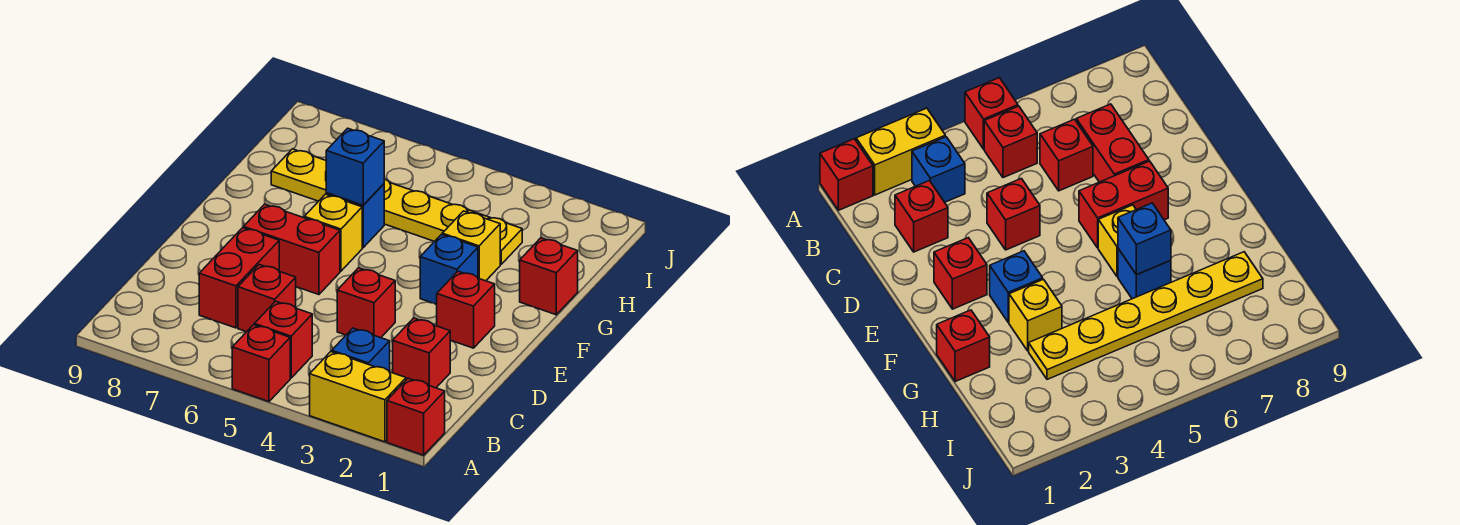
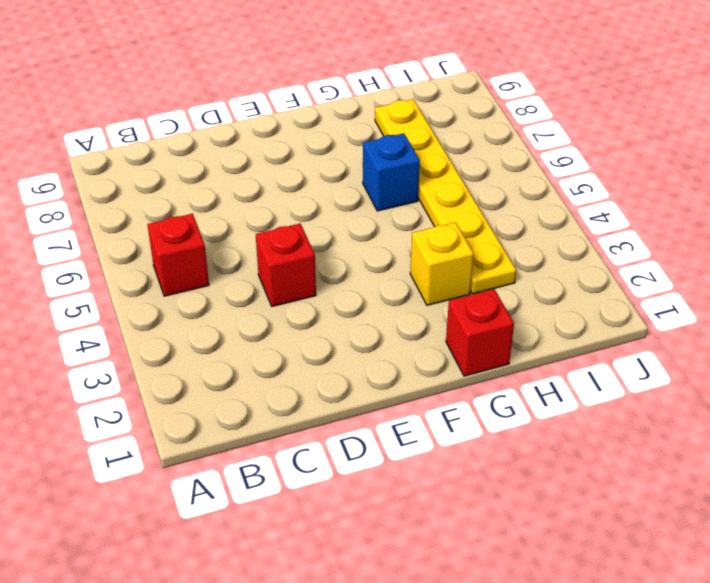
none -> red brick A1 level 1
none -> yellow brick A2:A3 level 1
none -> red brick A5 level 1

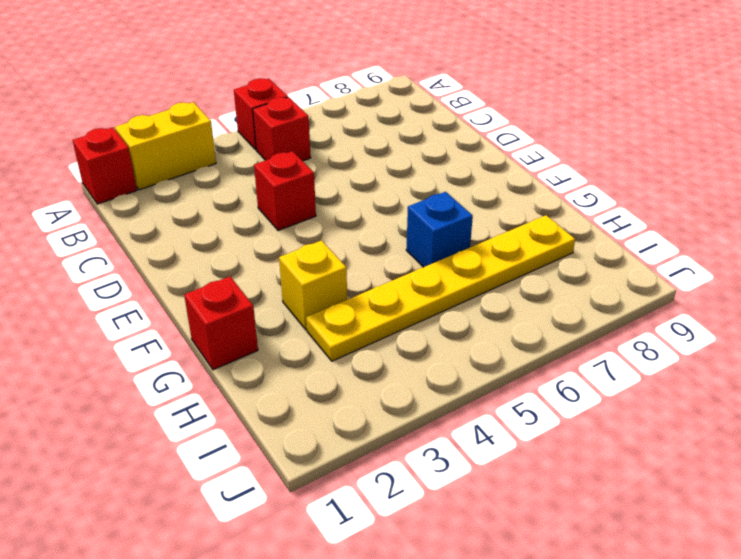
none -> blue brick B3 level 1
none -> red brick C2 level 1
none -> red brick C6 level 1

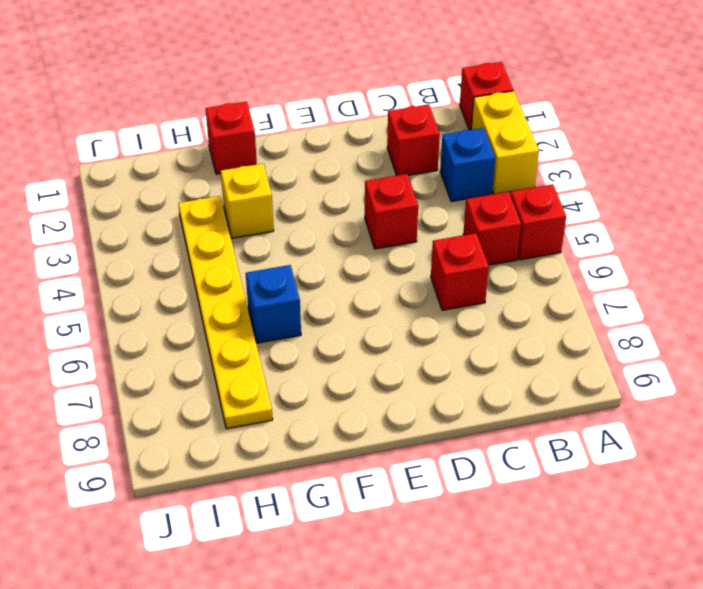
none -> red brick C7:D7 level 1
none -> red brick E2 level 1
none -> red brick E6:E7 level 1

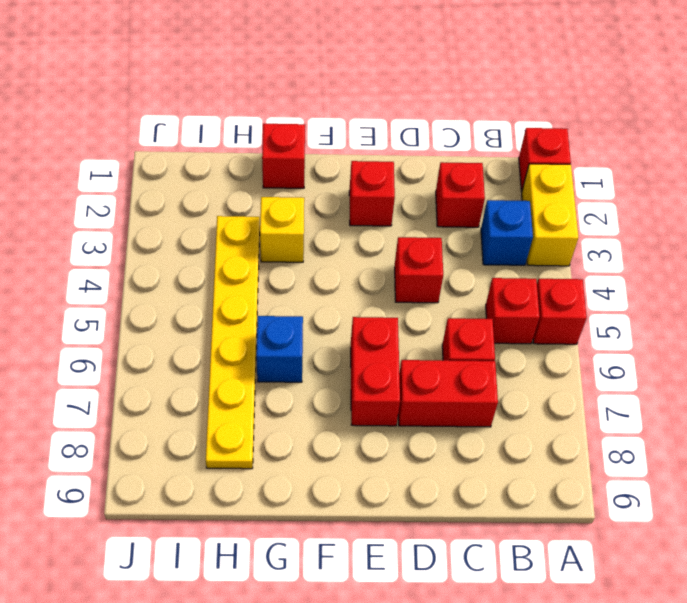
none -> blue brick F3 level 1
none -> yellow brick F6 level 1
none -> blue brick G6 level 2

